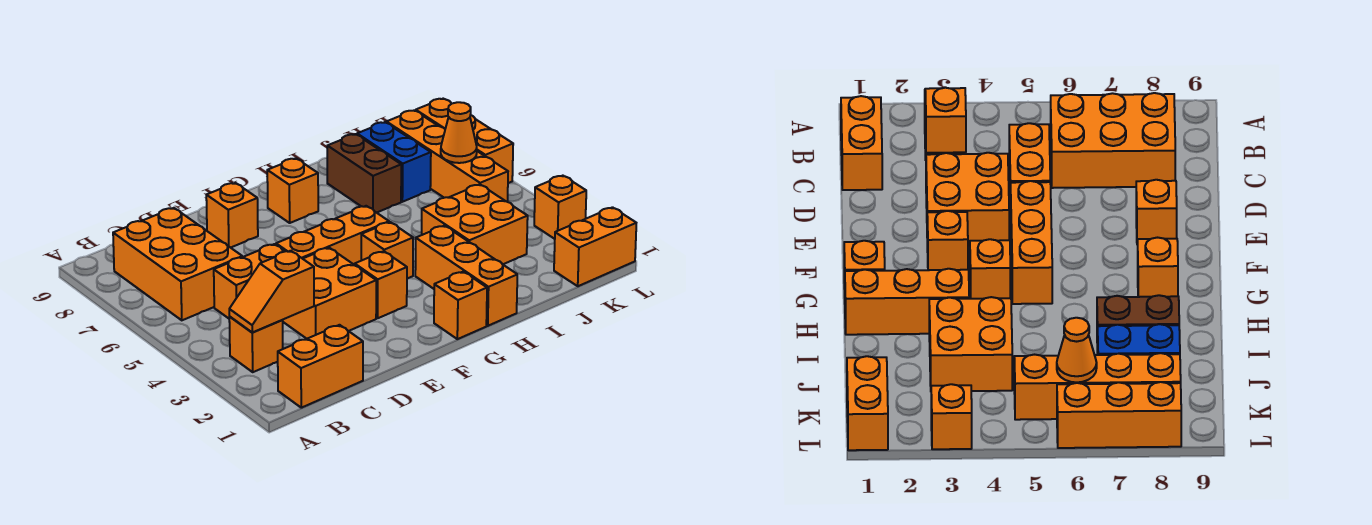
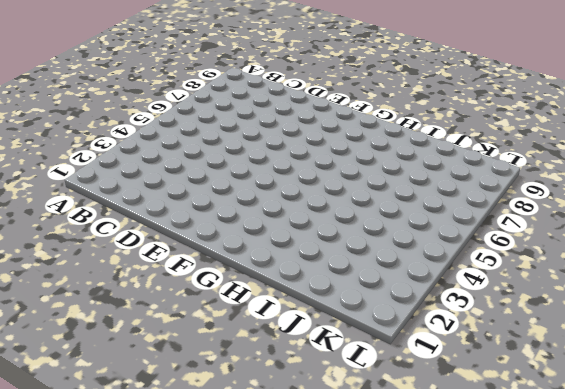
none -> orange brick B1:C1 level 1
none -> orange brick B3 level 1
none -> orange brick B6:C8 level 1

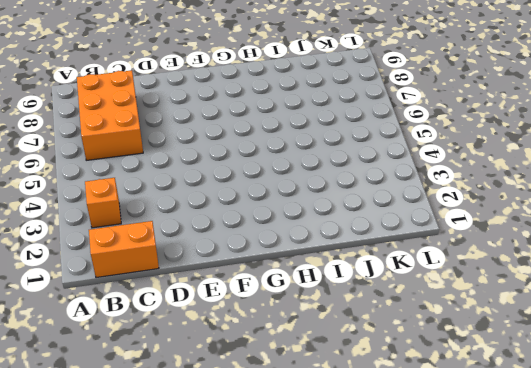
none -> orange brick C5:D5 level 1
none -> orange brick D3:E4 level 1
none -> orange brick E5:G5 level 1

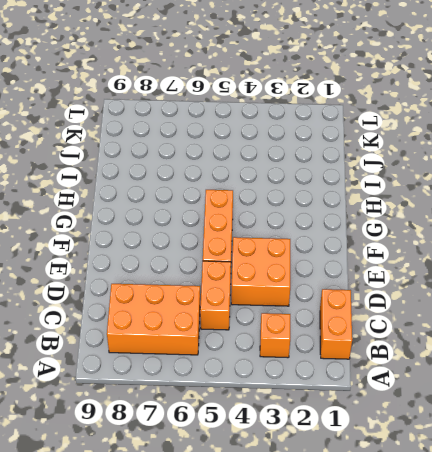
none -> orange brick E8 level 1
none -> orange brick F3 level 1
none -> orange brick G1 level 1

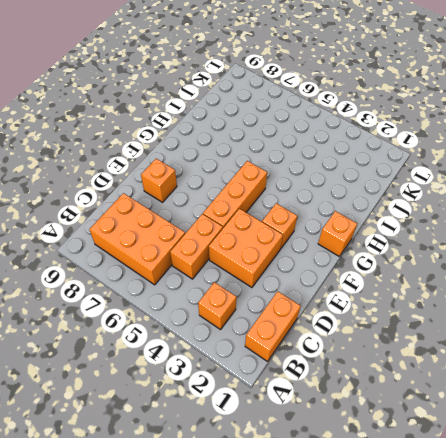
none -> orange brick G4 level 1
none -> orange brick G8 level 1
none -> orange brick H1:H3 level 1

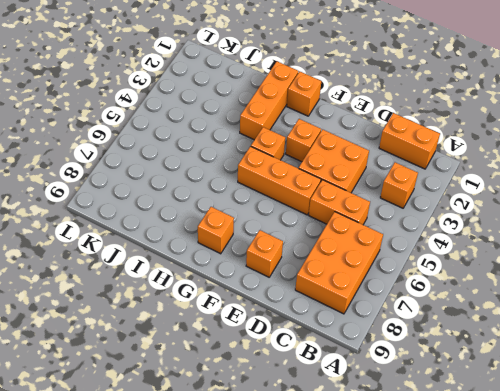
none -> orange brick I3:J4 level 1
none -> brown brick I7:I8 level 1
none -> blue brick J7:J8 level 1

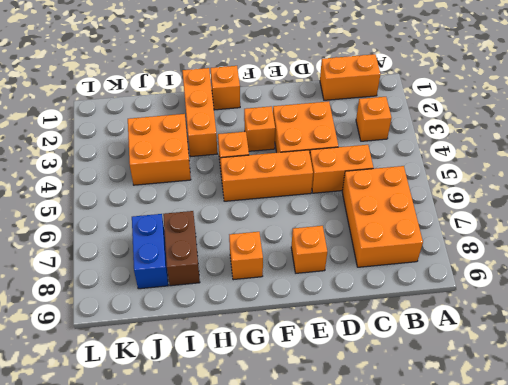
none -> orange brick K1:L1 level 1
none -> orange brick K5:K8 level 1
none -> orange brick L3 level 1

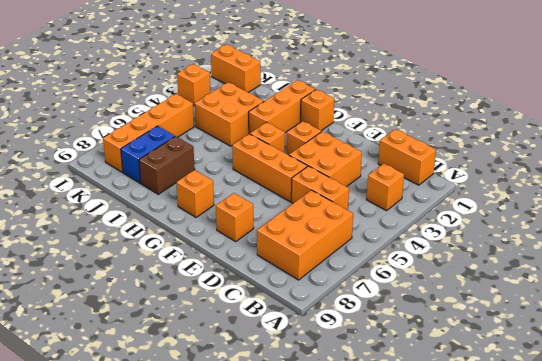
none -> orange brick L6:L8 level 1
none -> orange slope B3:C3 level 2 top C
none -> orange cone K6 level 2

